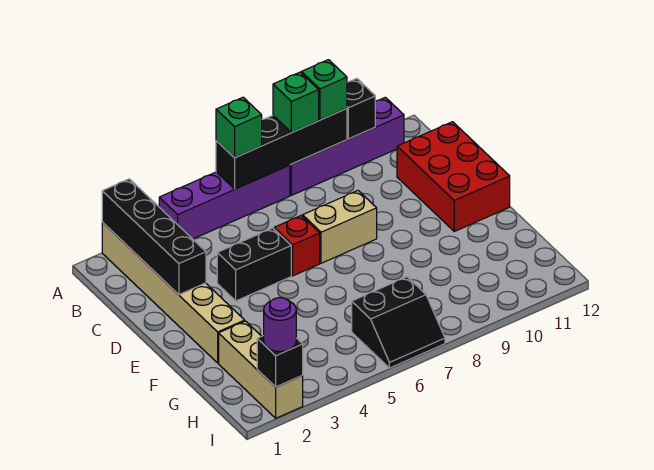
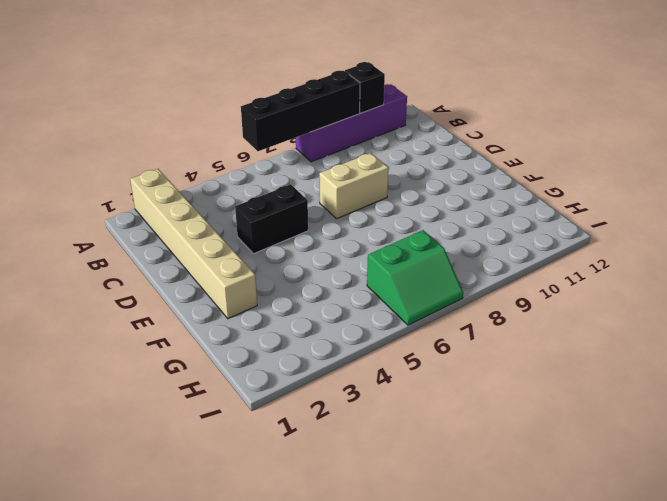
green slope H6:I7 level 1 top H -> black slope H6:I7 level 1 top H
none -> purple brick A4:A7 level 1
none -> red brick C11:E12 level 1
none -> red brick D6 level 1

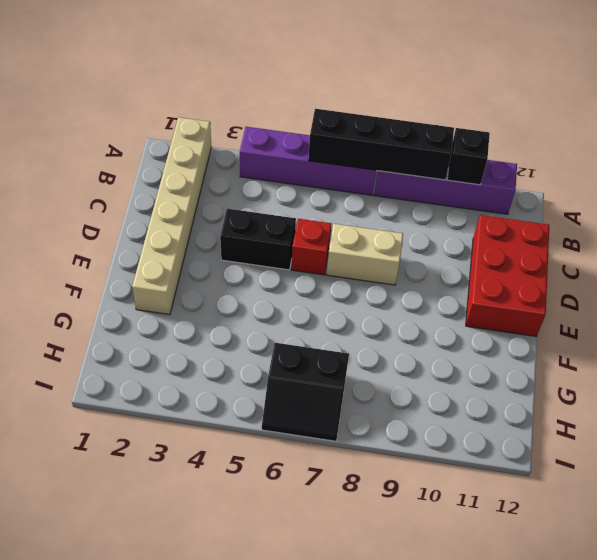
none -> tan brick G2:I2 level 1
none -> black brick A2:D2 level 2
none -> black brick I2 level 2

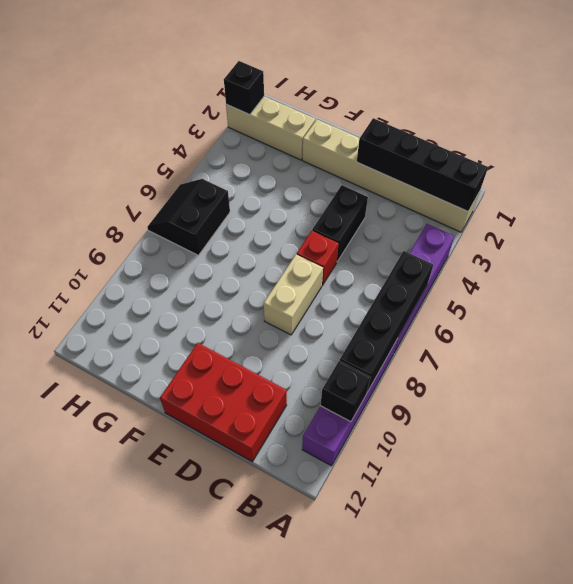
none -> green brick A6 level 3
none -> green brick A8 level 3
none -> green brick A9 level 3

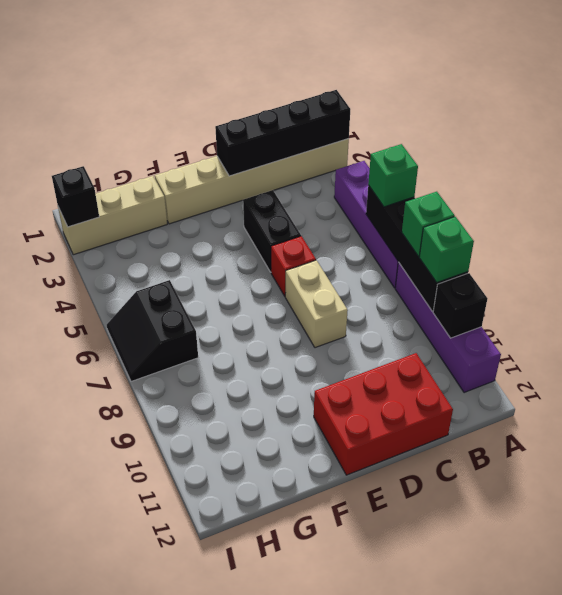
none -> purple round brick I2 level 3

